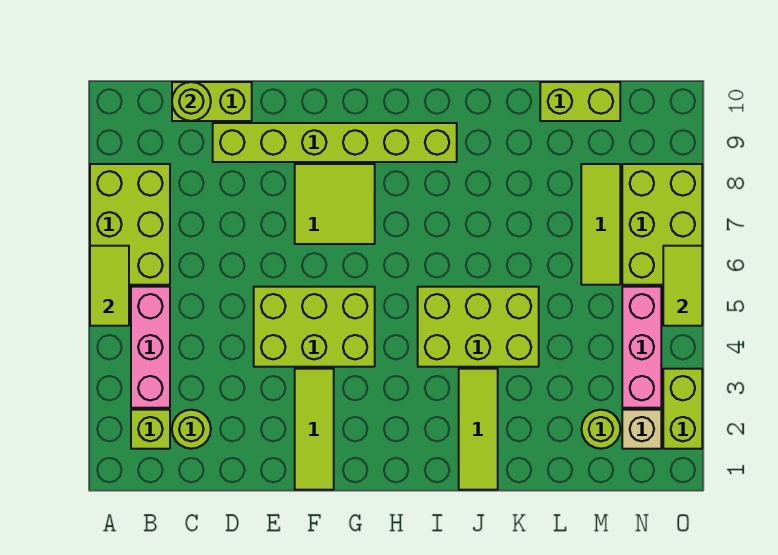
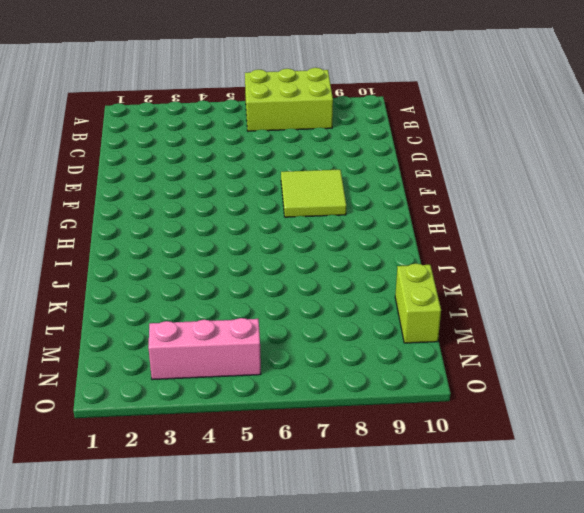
none -> lime brick B2 level 1
none -> pink brick B3:B5 level 1
none -> lime round brick C2 level 1

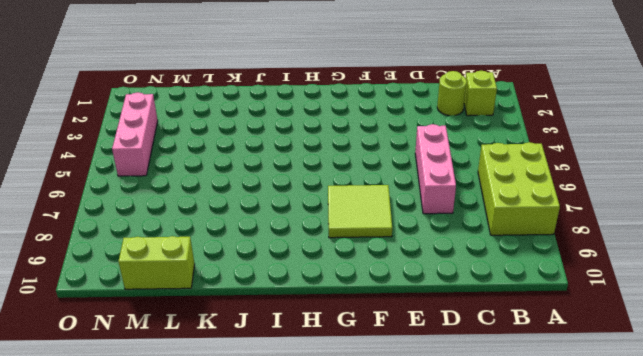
pink brick D5:D7 level 1 -> pink brick B3:B5 level 1
none -> lime brick C10:D10 level 1
none -> lime brick D9:I9 level 1
none -> lime brick E4:G5 level 1

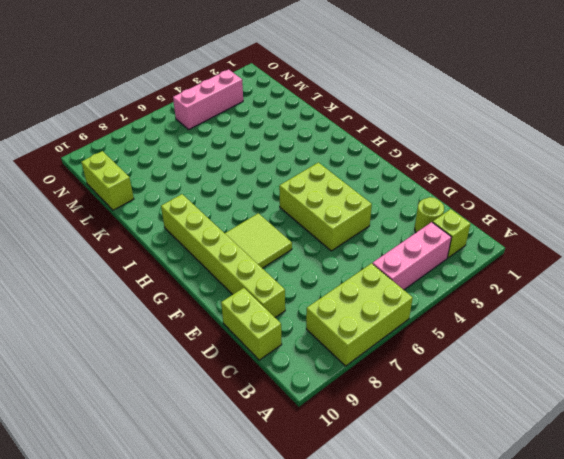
none -> lime tile F1:F3 level 1
none -> lime brick I4:K5 level 1
none -> lime tile J1:J3 level 1

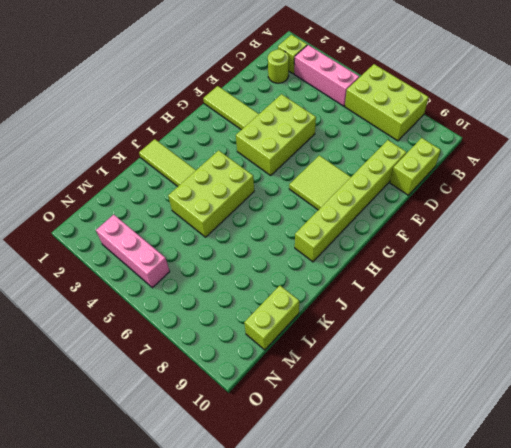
none -> lime round brick M2 level 1
none -> lime tile M6:M8 level 1
none -> tan brick N2 level 1

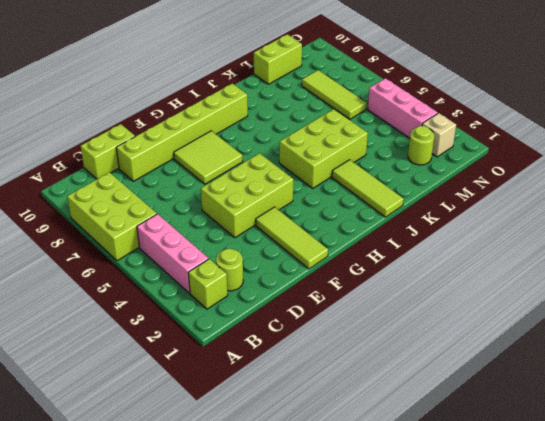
none -> lime brick N6:O8 level 1
none -> lime brick O2:O3 level 1
none -> lime tile A5:A6 level 2

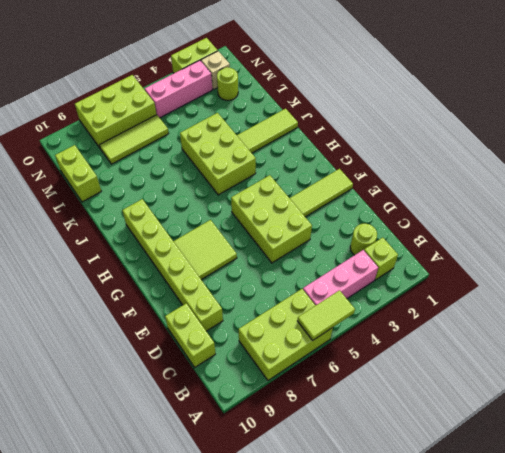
none -> lime round brick C10 level 2
none -> lime tile O5:O6 level 2

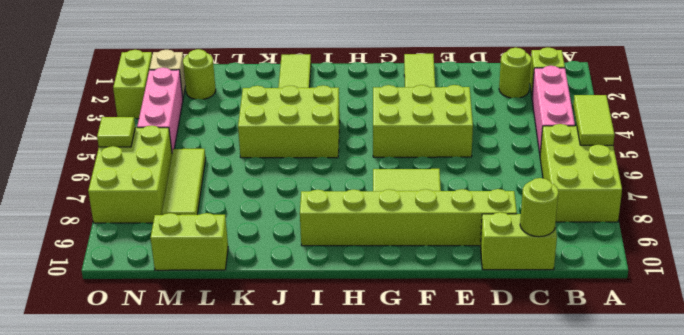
lime tile O6 level 2 -> lime tile O5:O6 level 2

